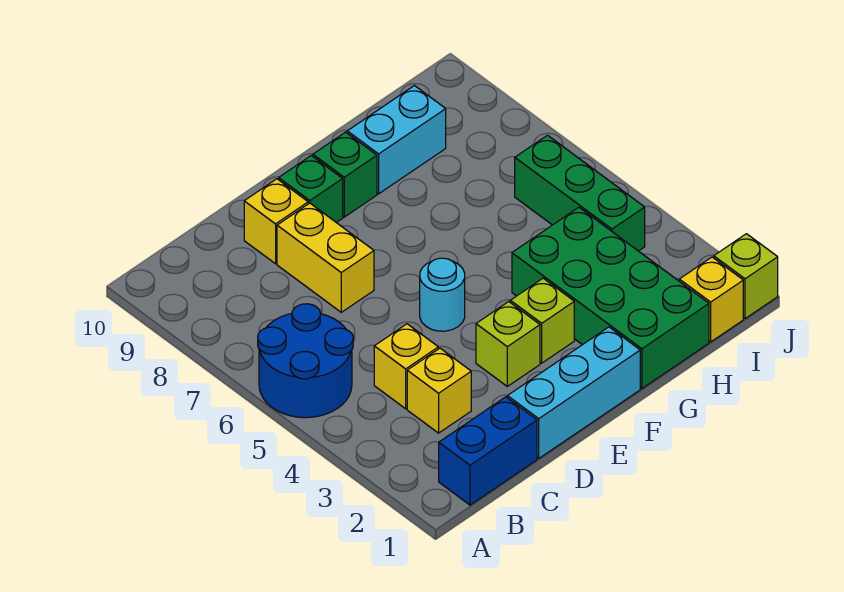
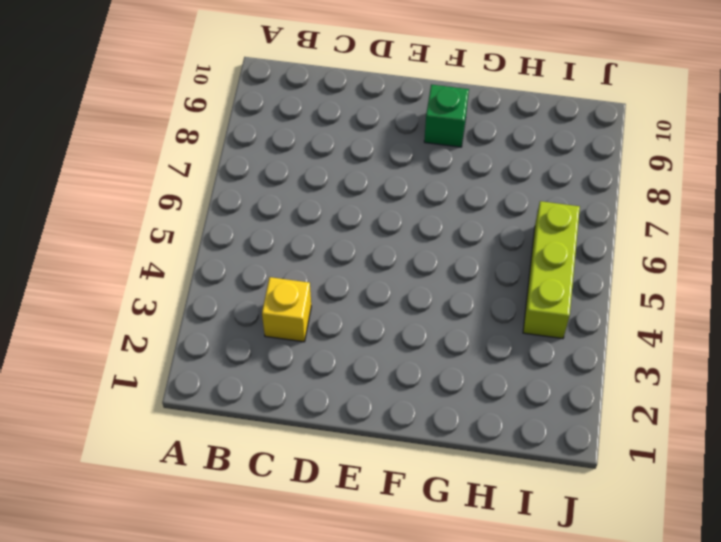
lime brick I4:I6 level 1 -> green brick I4:I6 level 1
none -> blue round brick A5:B6 level 1
none -> blue brick B1:C1 level 1
none -> yellow brick C4 level 1

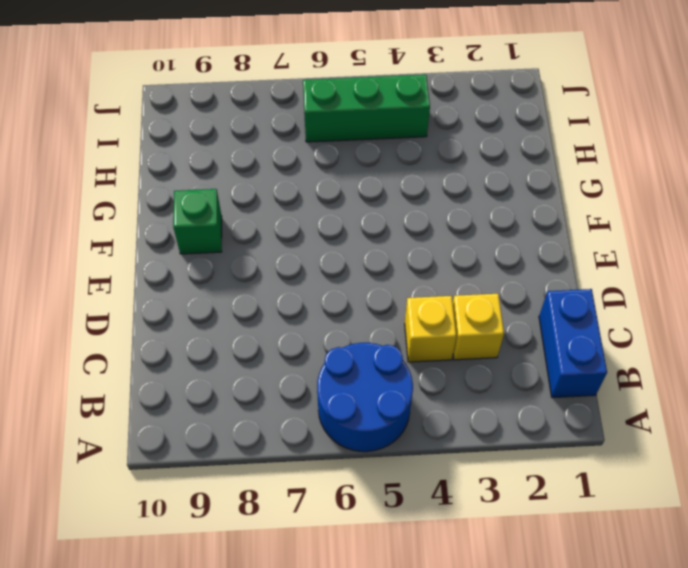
none -> cyan brick D1:F1 level 1
none -> yellow brick D7:D8 level 1
none -> yellow brick D9 level 1

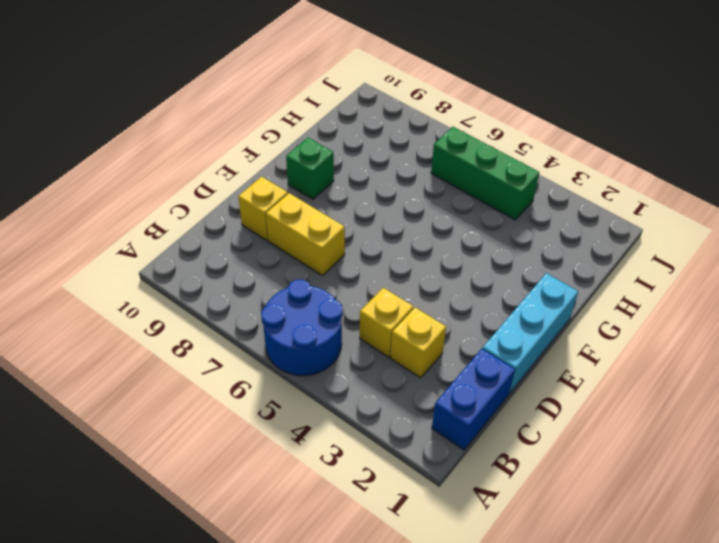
none -> lime brick E3 level 1
none -> cyan round brick E5 level 1
none -> green brick E9 level 1

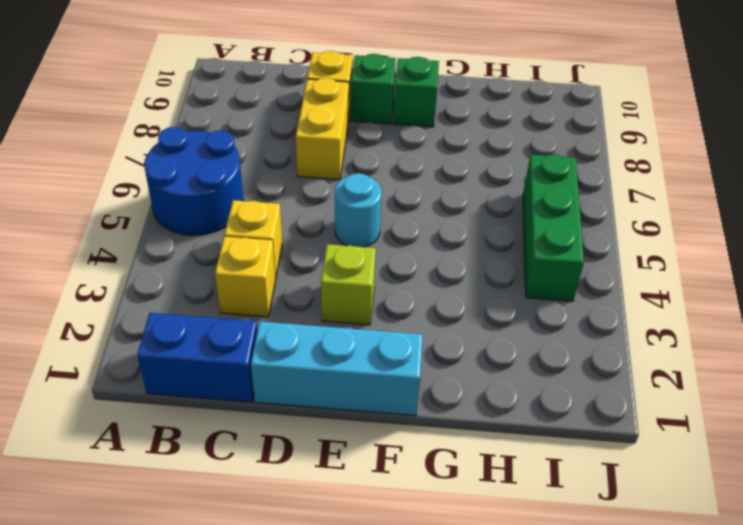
none -> lime brick F3 level 1
none -> green brick G1:H4 level 1
none -> cyan brick G9:H9 level 1

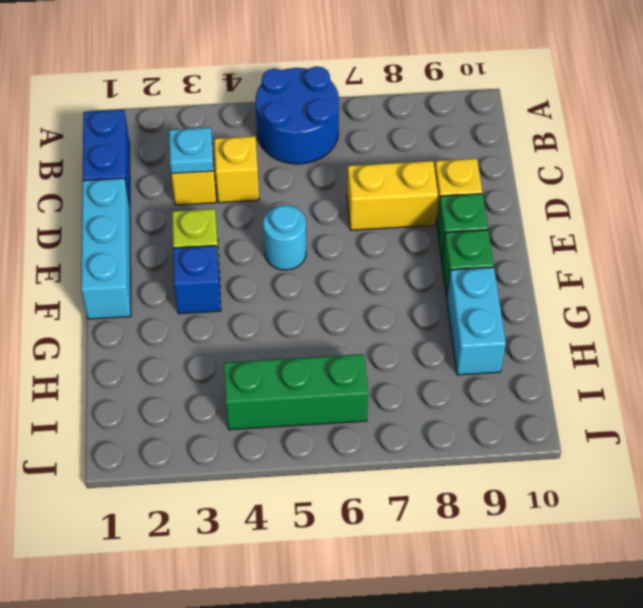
cyan plate C3 level 2 -> none
blue brick F3 level 1 -> lime brick F3 level 1
none -> green brick G1:H4 level 1
none -> yellow brick I1 level 1
none -> lime brick J1 level 1

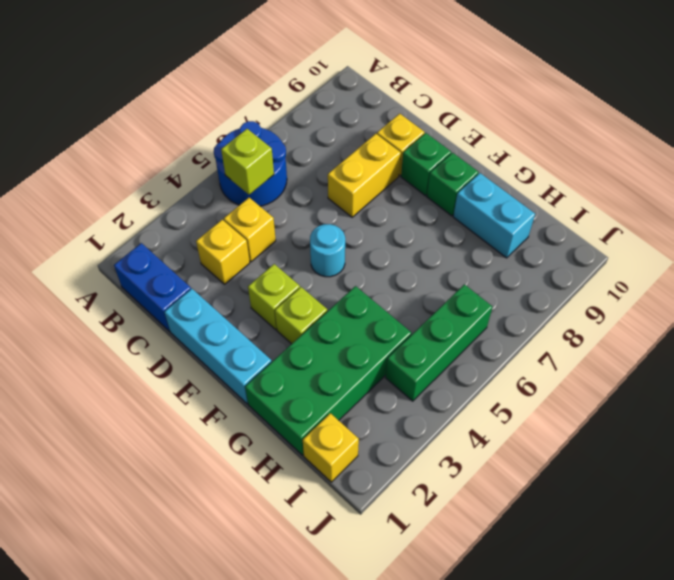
lime brick B5 level 2 -> lime brick J1 level 1

